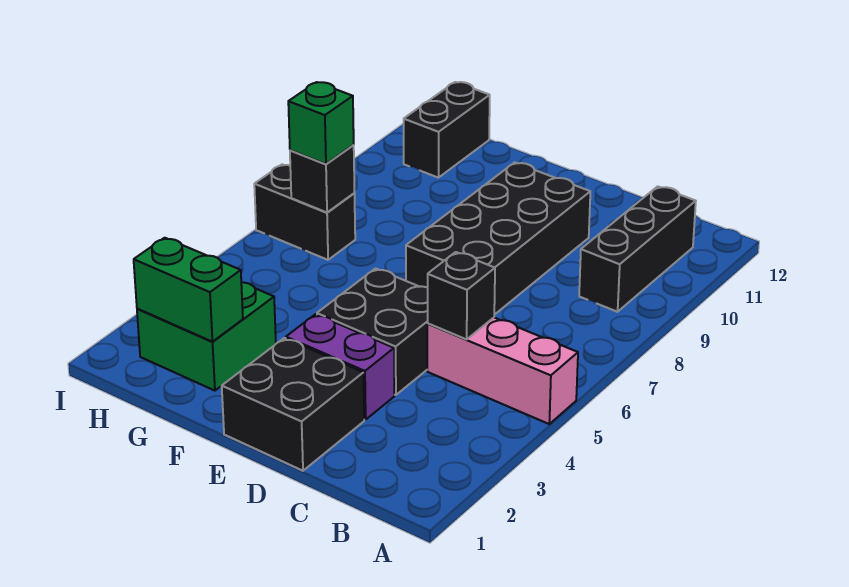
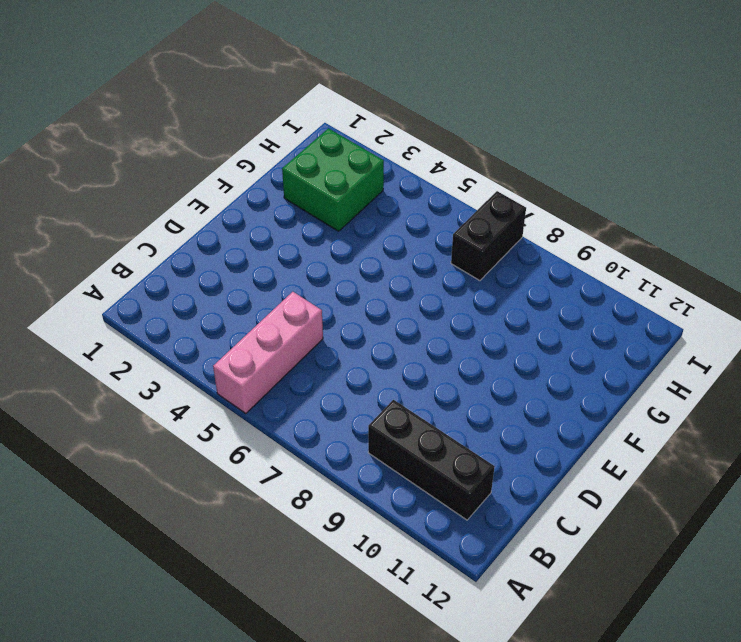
none -> black brick D1:E2 level 1
none -> purple brick D3:E3 level 1
none -> black brick D4:E5 level 1

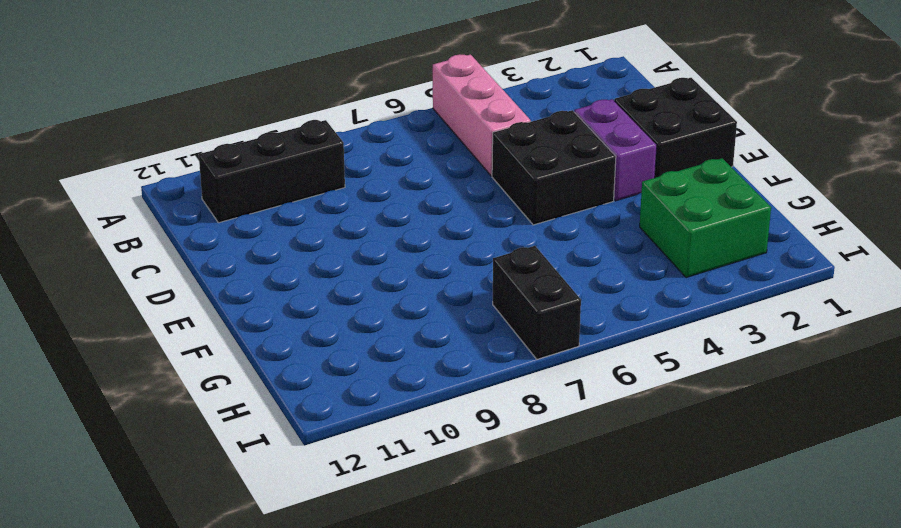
none -> black brick D7:E10 level 1
none -> black brick H11:H12 level 1
none -> black brick C5 level 2

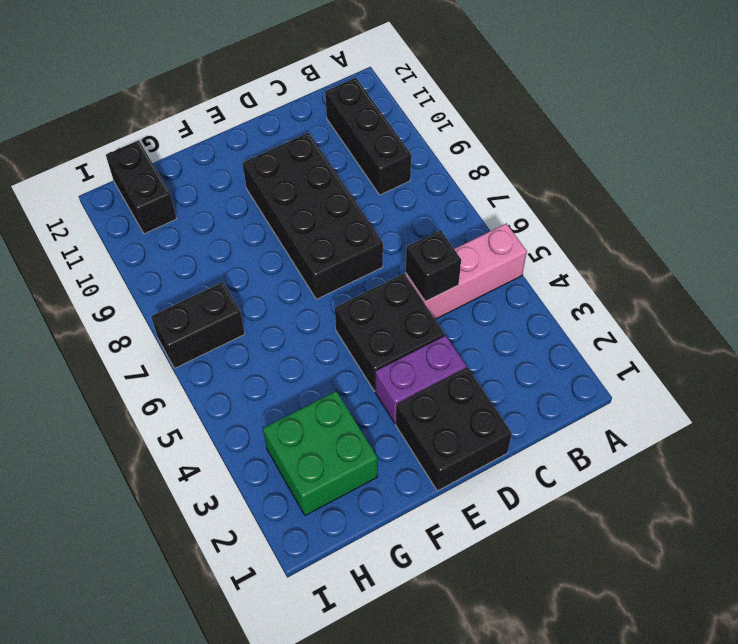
none -> green brick G2:H2 level 2
none -> black brick H7 level 2
none -> green brick H7 level 3

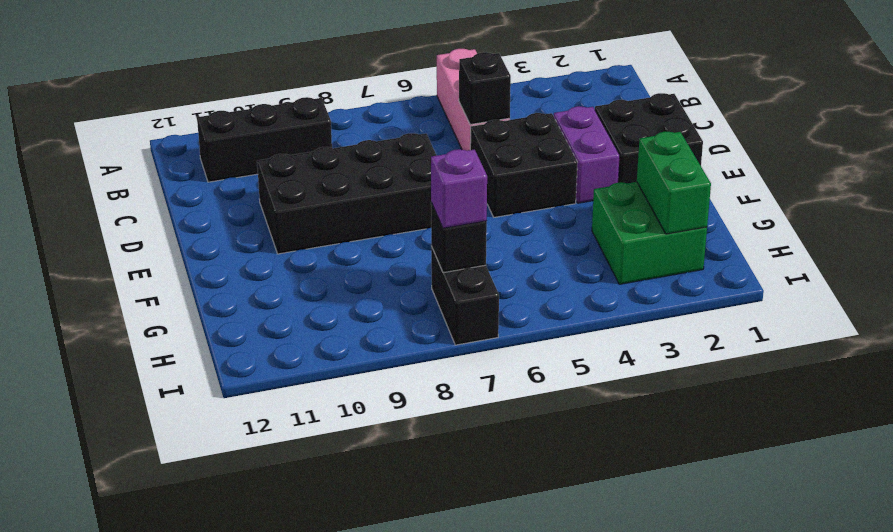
purple brick H7 level 3 -> green brick H7 level 3
none -> black brick H11:H12 level 1

